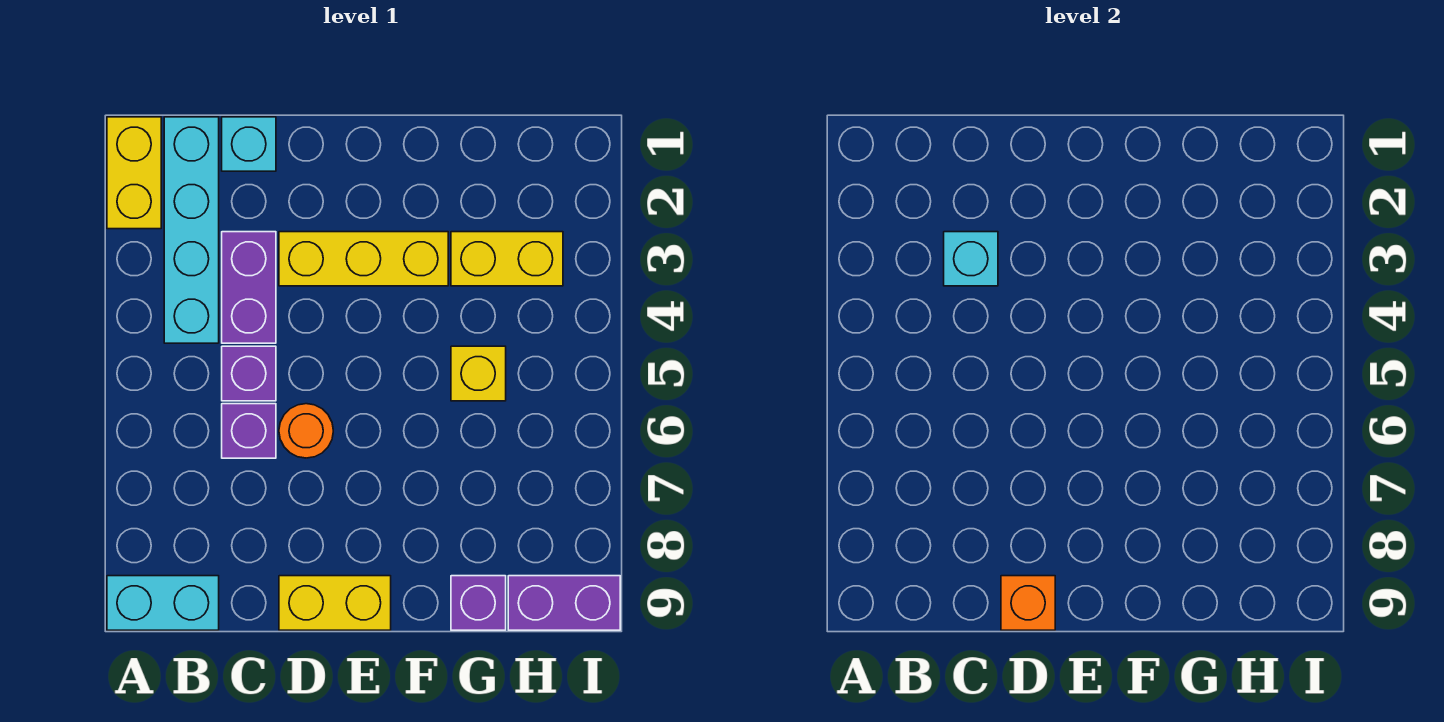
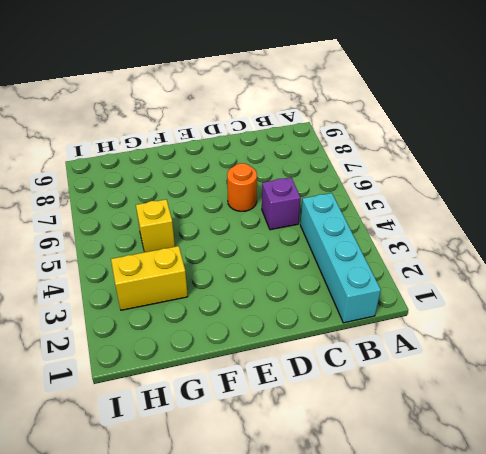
none -> yellow brick A1:A2 level 1
none -> cyan brick A9:B9 level 1
none -> cyan brick C1 level 1

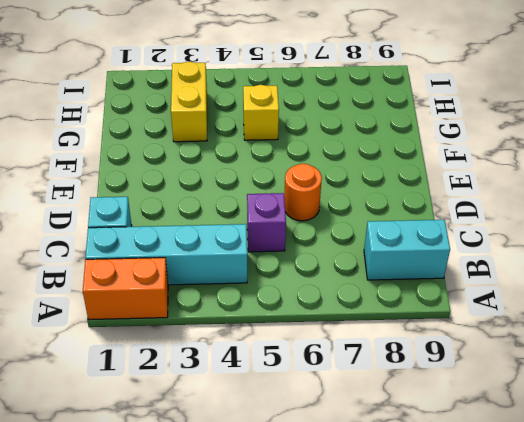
orange brick A1:A2 level 1 -> yellow brick A1:A2 level 1
cyan brick B8:B9 level 1 -> cyan brick A9:B9 level 1
none -> purple brick C3:C4 level 1
none -> purple brick C6 level 1
none -> yellow brick D3:F3 level 1

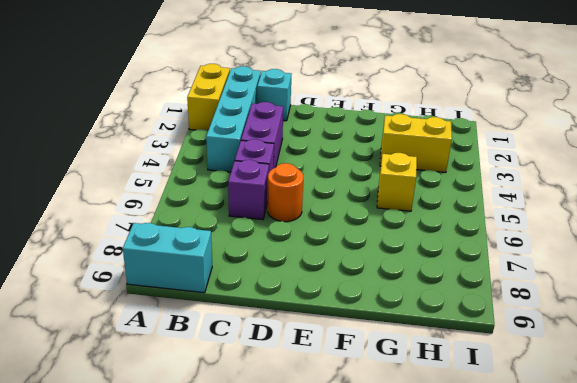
none -> yellow brick D3:F3 level 1
none -> yellow brick D9:E9 level 1
none -> purple brick G9 level 1

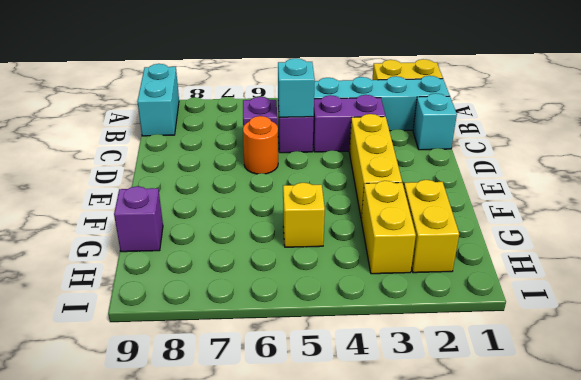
cyan brick C5 level 2 -> cyan brick C3 level 2
yellow brick G2:H2 level 1 -> yellow brick D9:E9 level 1
none -> purple brick H9:I9 level 1
none -> orange brick D9 level 2

